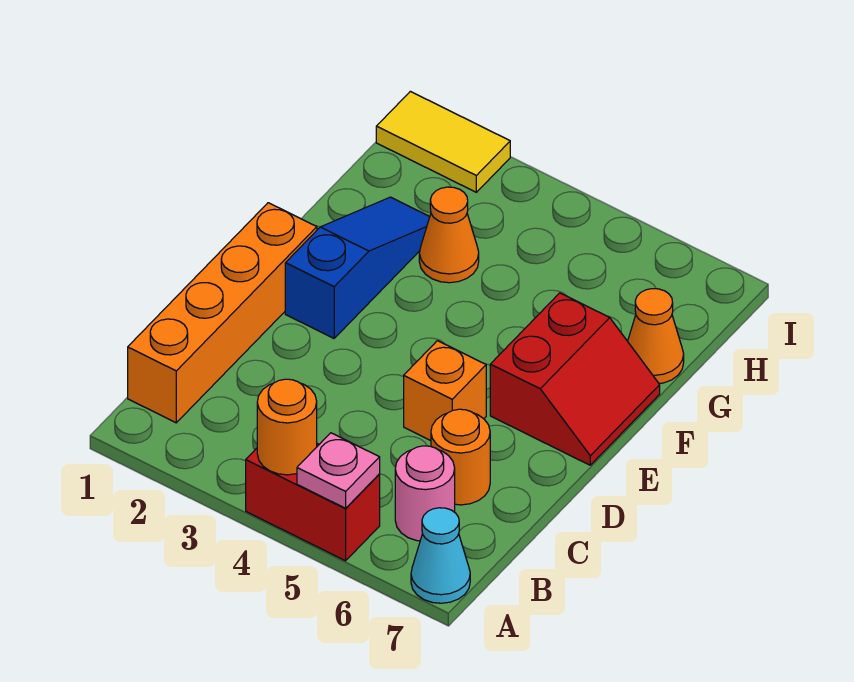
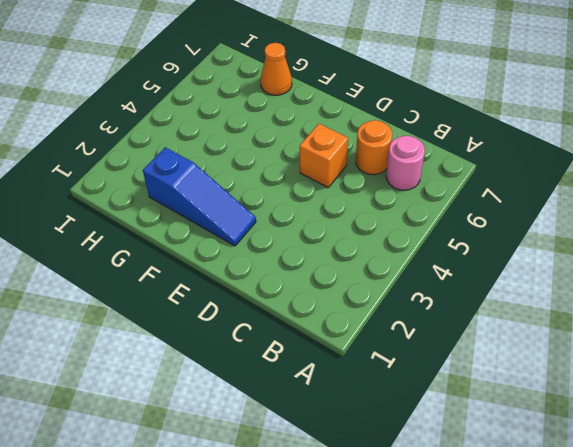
blue slope E2:G2 level 1 top G -> blue slope E2:G2 level 1 top E
none -> red brick A4:A5 level 1
none -> cyan cone A7 level 1
none -> orange brick B1:E1 level 1

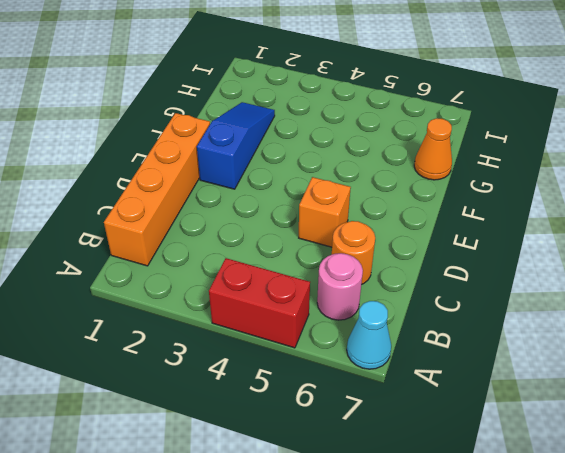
none -> red slope E6:F7 level 1 top 6
none -> orange cone G3 level 1
none -> yellow tile I1:I2 level 1

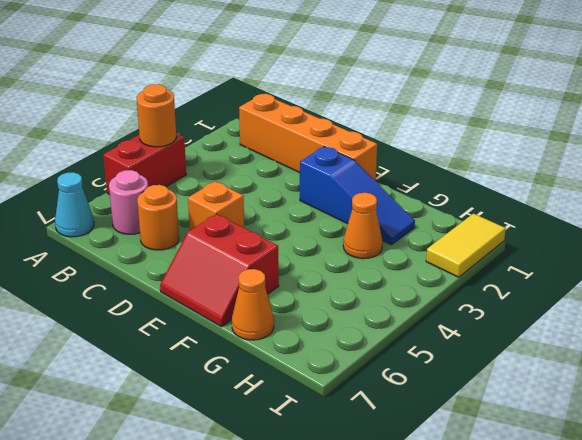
none -> pink plate A5 level 2

